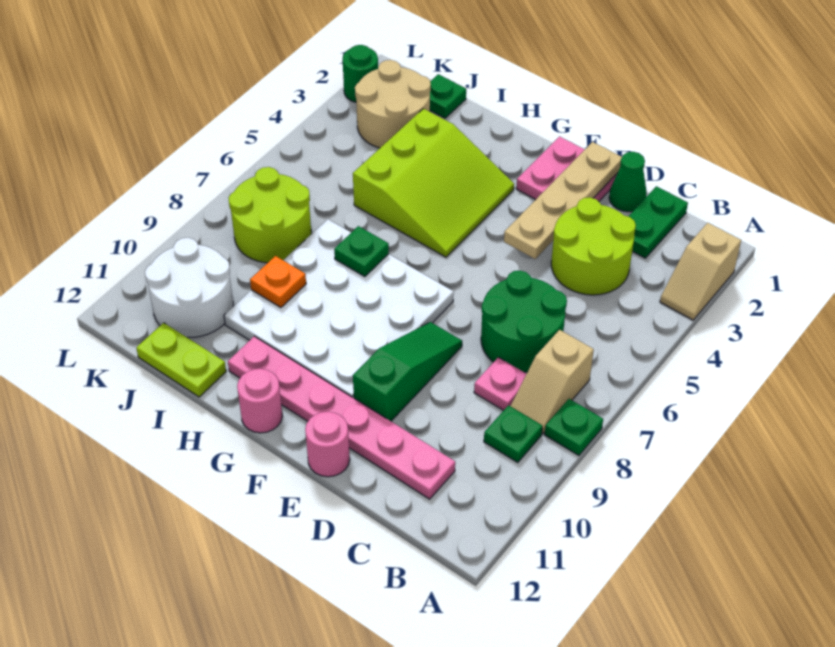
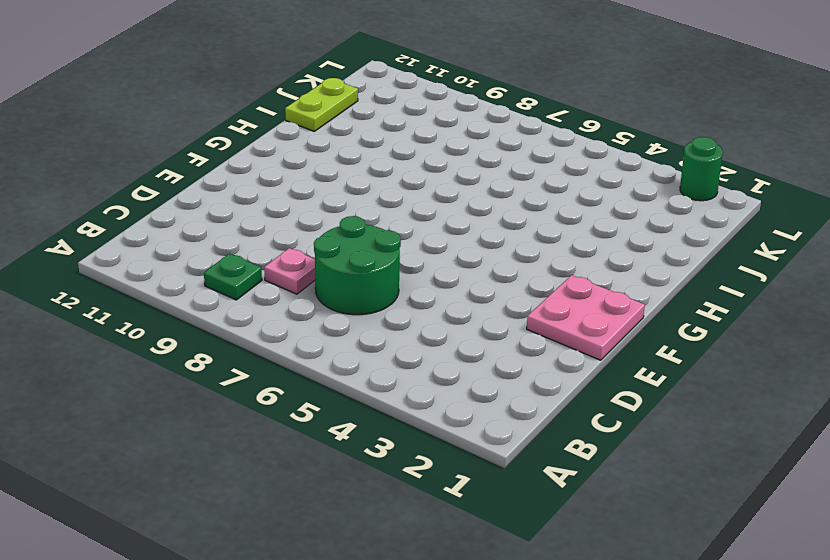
none -> tan slope A2:A3 level 1 top 2
none -> green plate A8 level 1
none -> tan slope B7:B8 level 1 top 7

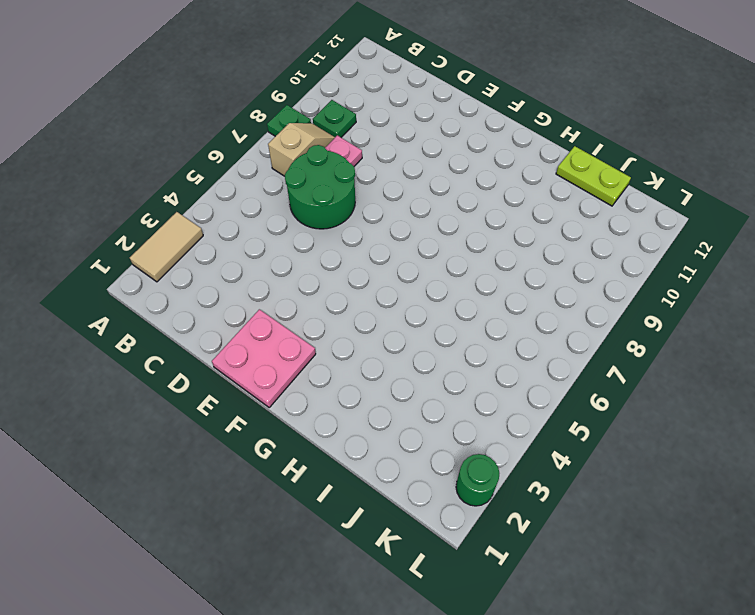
tan tile A2:A3 level 1 -> tan slope A2:A3 level 1 top 2
none -> green plate C1:C2 level 1
none -> lime round brick C3:D4 level 1
none -> pink plate C11:H11 level 1

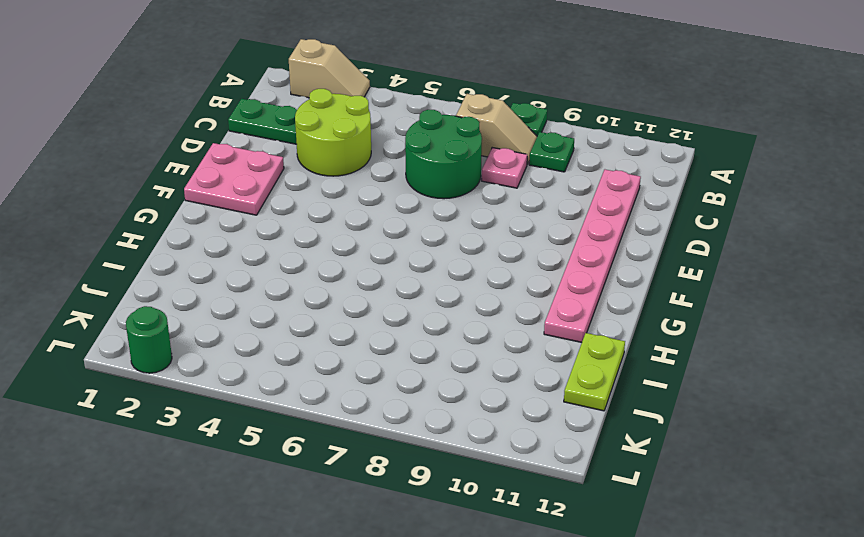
none -> green cone D1 level 1
none -> green slope E8:E10 level 1 top 10
none -> pink round brick E12 level 1

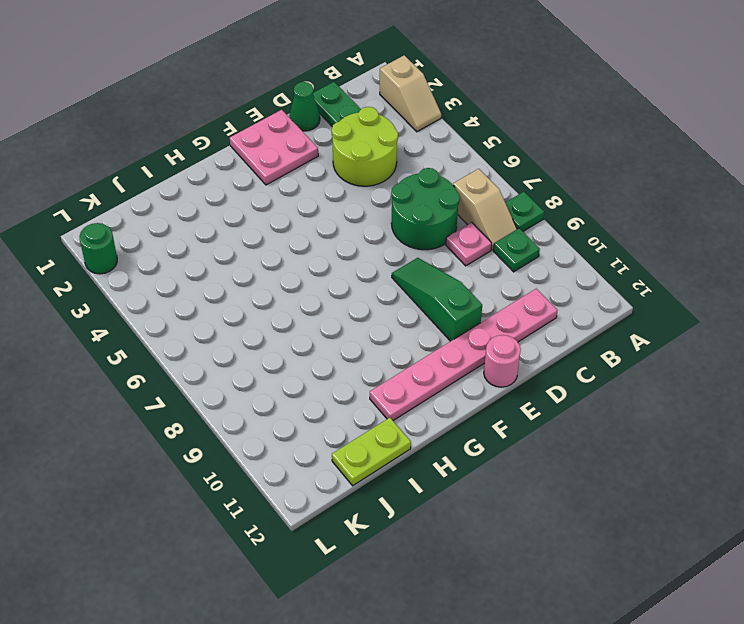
none -> white plate F7:I10 level 1
none -> lime slope G3:I5 level 1 top I
none -> pink round brick G12 level 1

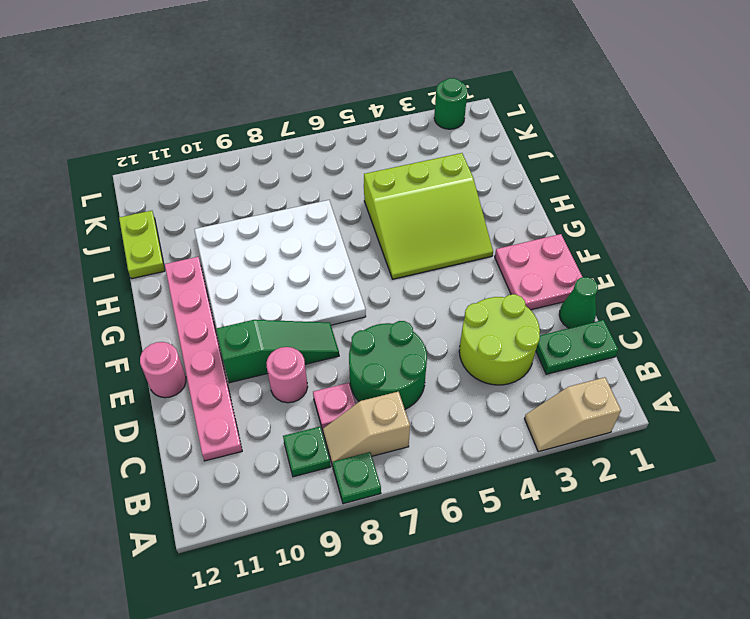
pink round brick D9 level 1 -> pink round brick G12 level 1
none -> green plate J1 level 1
none -> tan round brick J2:K3 level 1
none -> lime round brick J7:K8 level 1

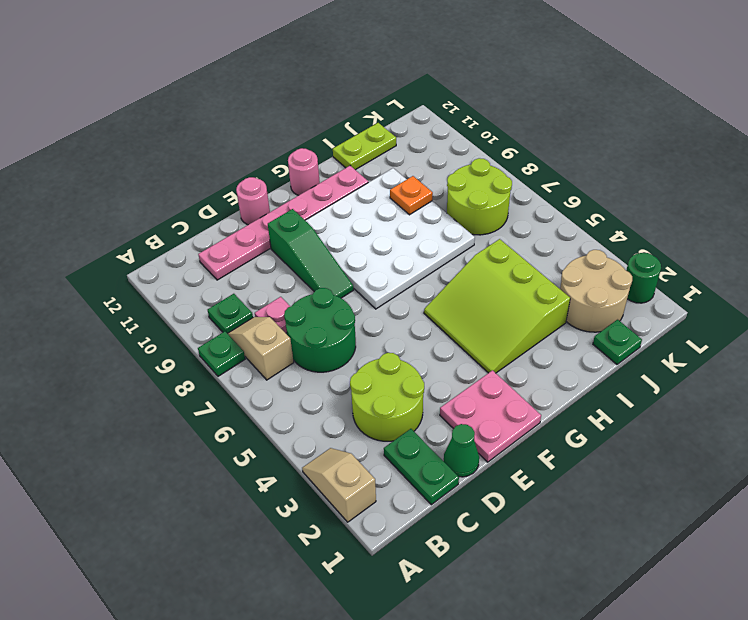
none -> white round brick J10:K11 level 1
none -> tan plate E1:E4 level 2
none -> green plate H7 level 2

